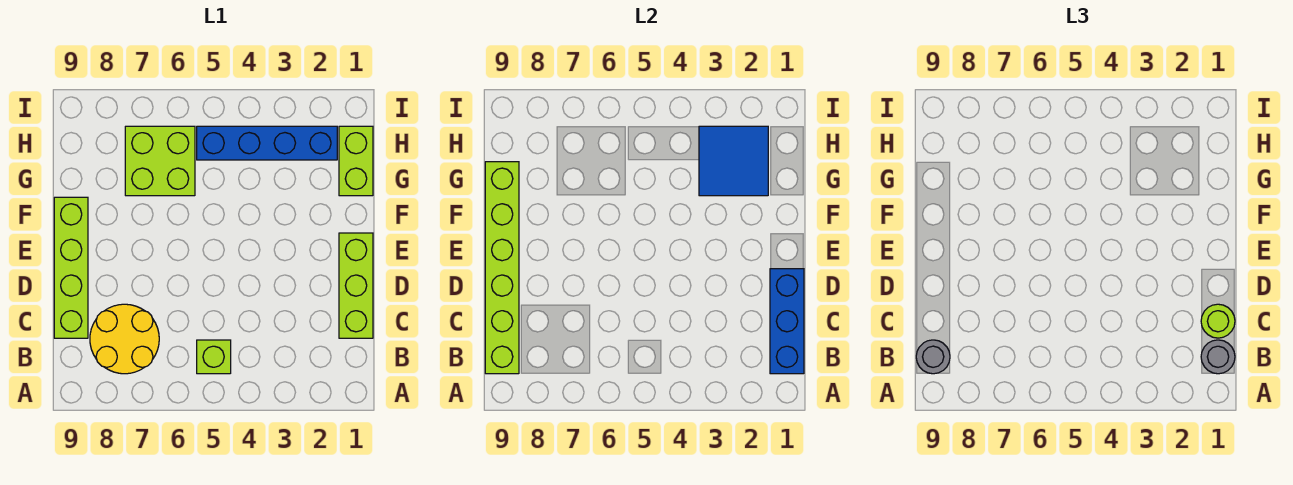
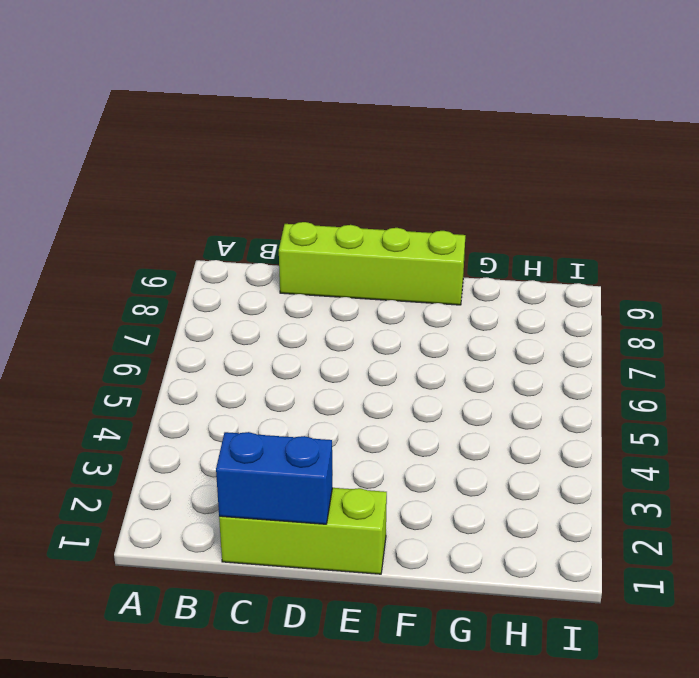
blue brick C1:D1 level 2 -> blue brick B1:D1 level 2
none -> lime brick B5 level 1
none -> yellow round brick B7:C8 level 1
none -> lime brick G1:H1 level 1

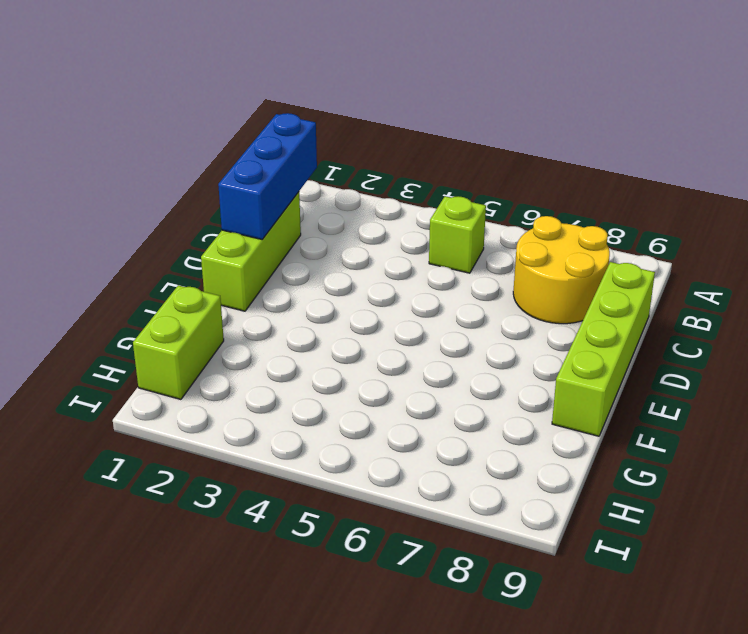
none -> lime brick G6:H7 level 1
none -> blue brick H2:H5 level 1
none -> lime brick B9:G9 level 2

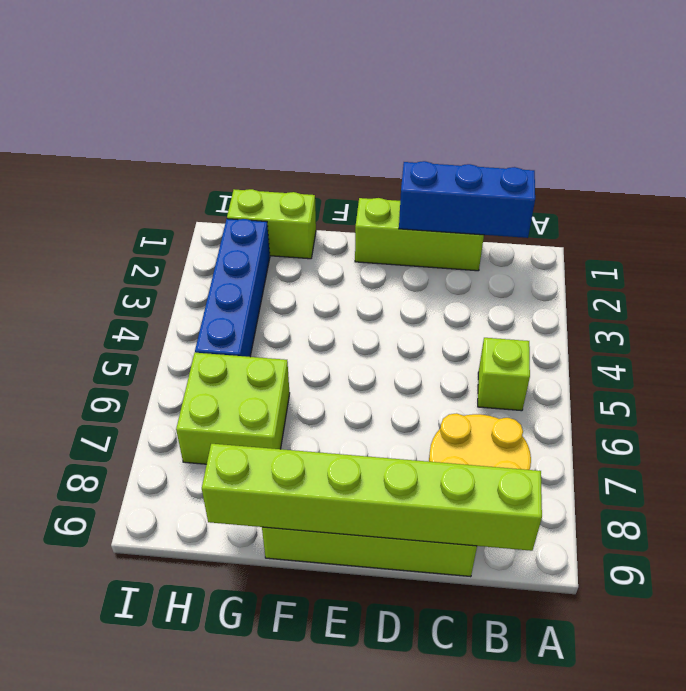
none -> blue tile G2:H3 level 2
none -> grey round brick B1 level 3
none -> grey round brick B9 level 3

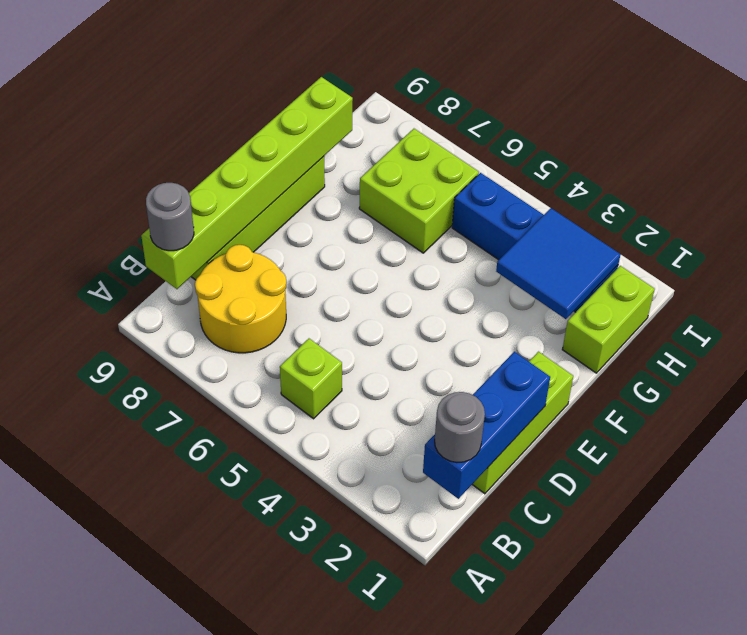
none -> lime round brick C1 level 3

